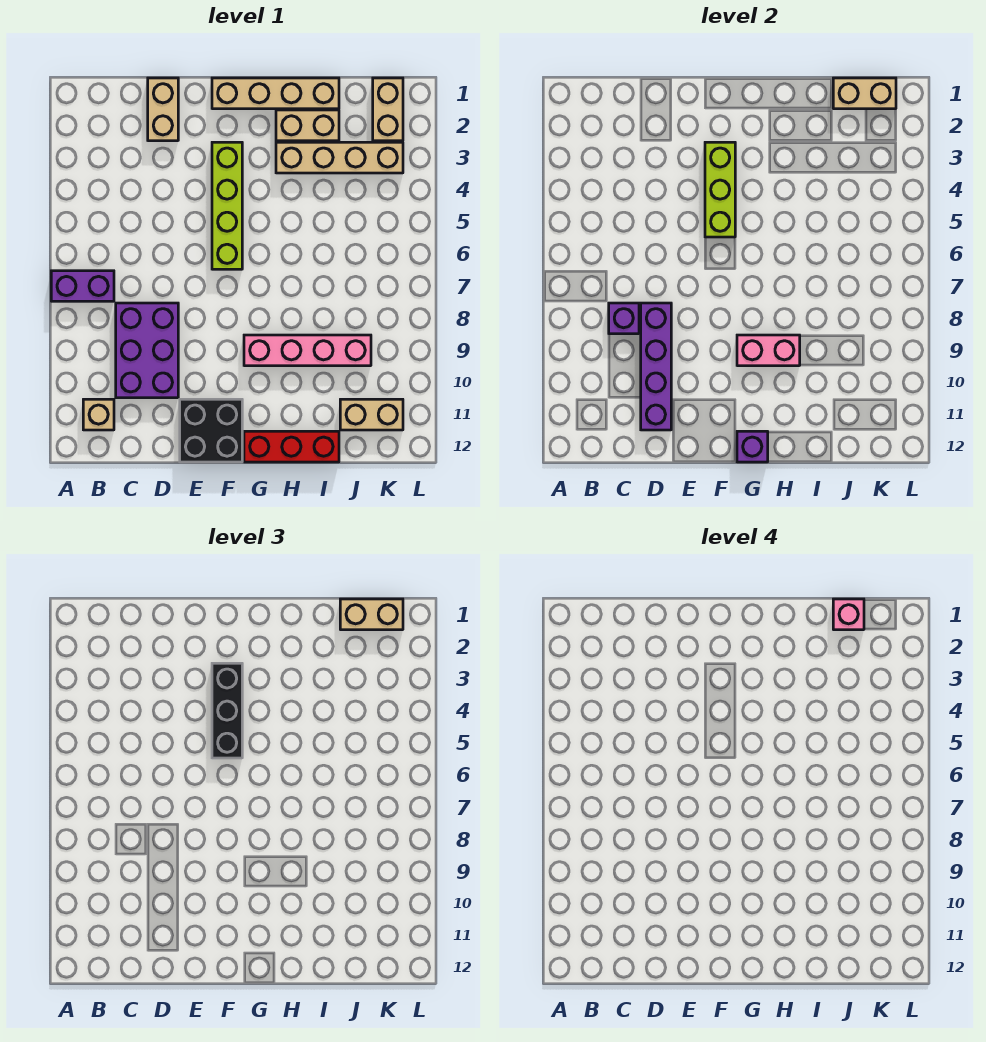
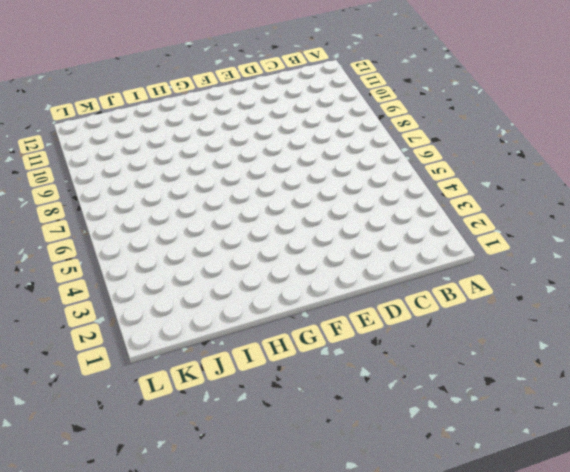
none -> purple brick A7:B7 level 1
none -> tan brick B11 level 1
none -> purple brick C8:D10 level 1

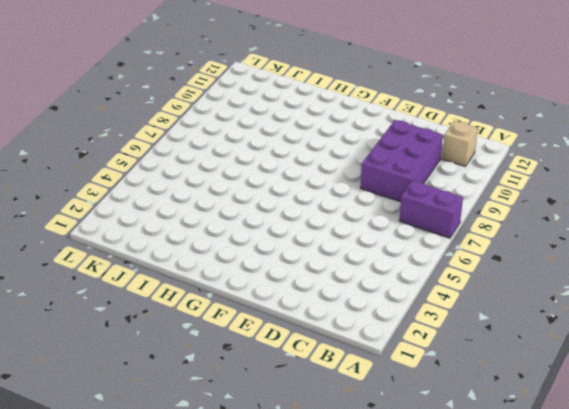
none -> tan brick D1:D2 level 1
none -> black brick E11:F12 level 1
none -> tan brick F1:I1 level 1

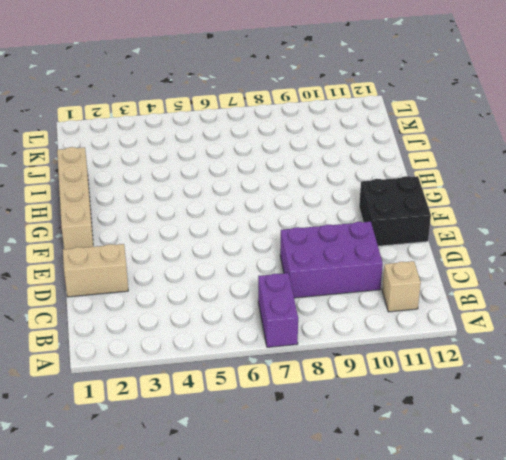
none -> lime brick F3:F6 level 1
none -> pink brick G9:J9 level 1
none -> red brick G12:I12 level 1

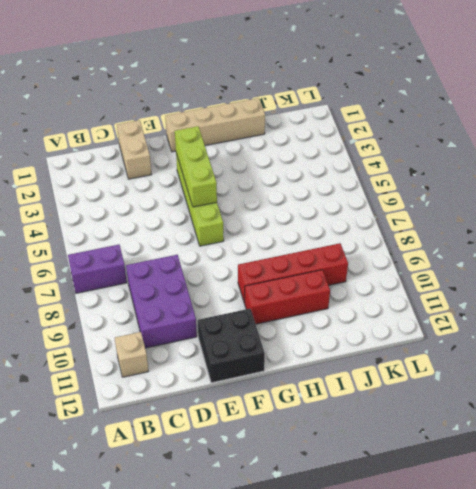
red brick G9:J9 level 1 -> pink brick G9:J9 level 1
red brick G10:I10 level 1 -> red brick G12:I12 level 1
none -> tan brick H2:I2 level 1
none -> tan brick H3:K3 level 1
none -> tan brick J11:K11 level 1

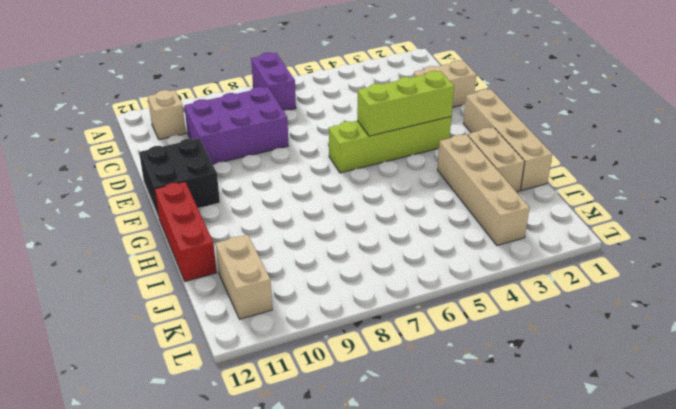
none -> pink brick G9:J9 level 1
none -> tan brick K1:K2 level 1
none -> purple brick C8 level 2

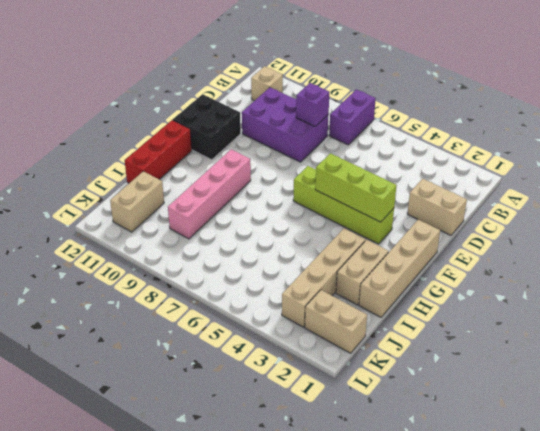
none -> purple brick D8:D11 level 2
none -> pink brick G9:H9 level 2
none -> purple brick G12 level 2

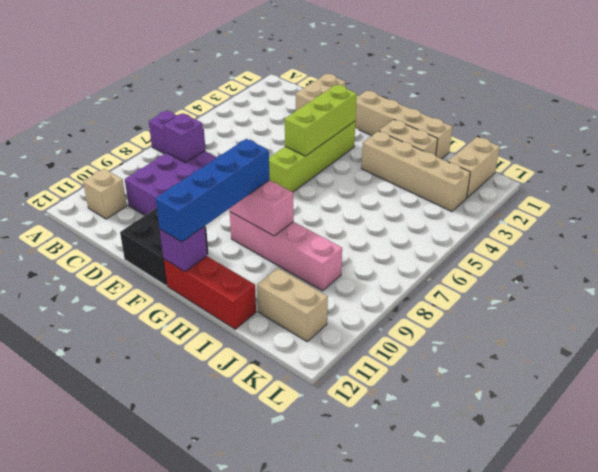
blue brick G9:G12 level 3 -> none
none -> purple brick D8:D11 level 2
none -> tan brick J1:K1 level 2
none -> black brick F3:F5 level 3

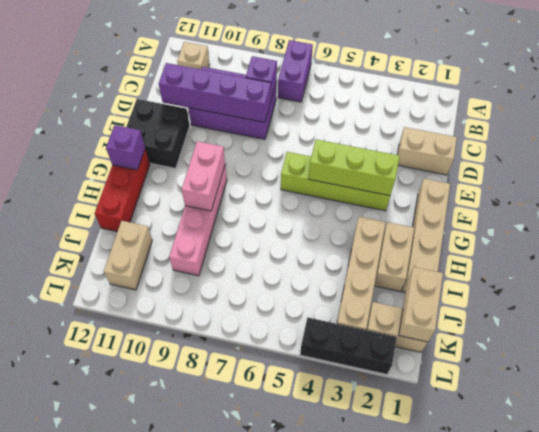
black brick L2:L4 level 1 -> black brick F3:F5 level 3
none -> tan brick J1:K1 level 3
none -> pink brick J1 level 4

